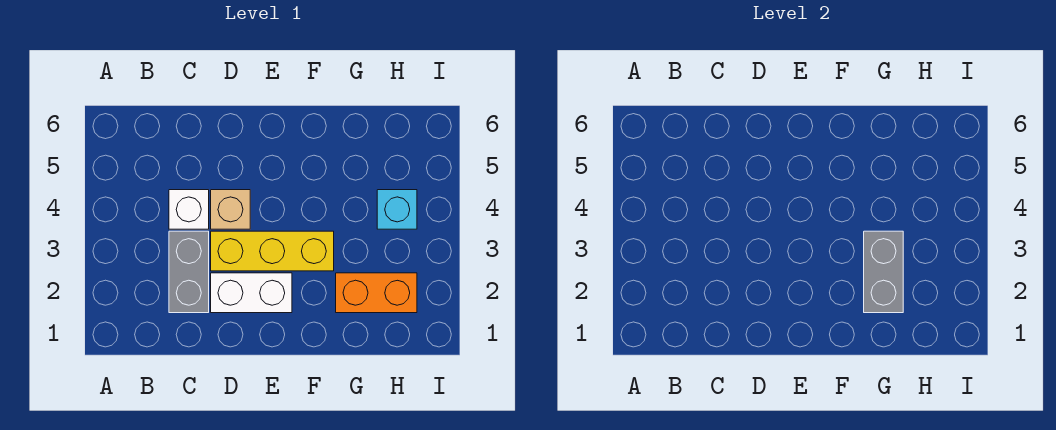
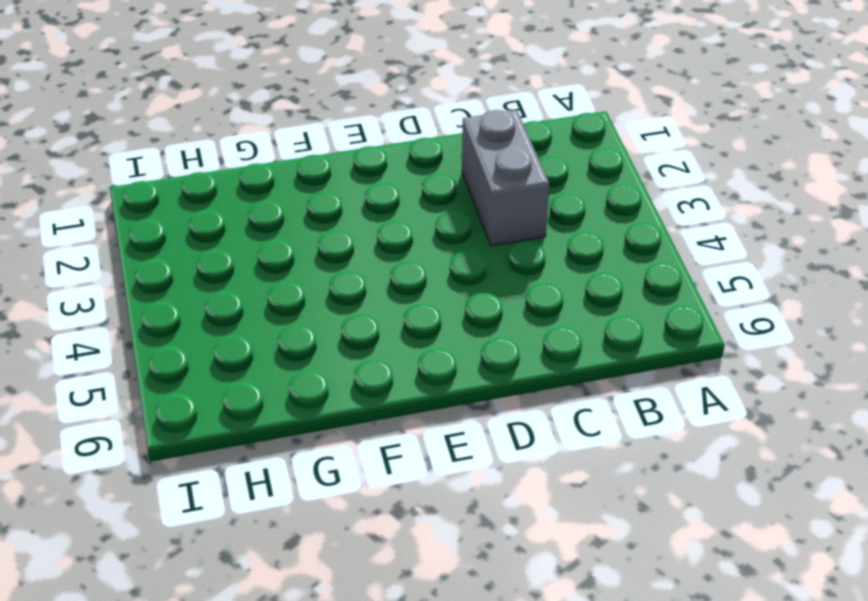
none -> white brick C4 level 1
none -> white brick D2:E2 level 1

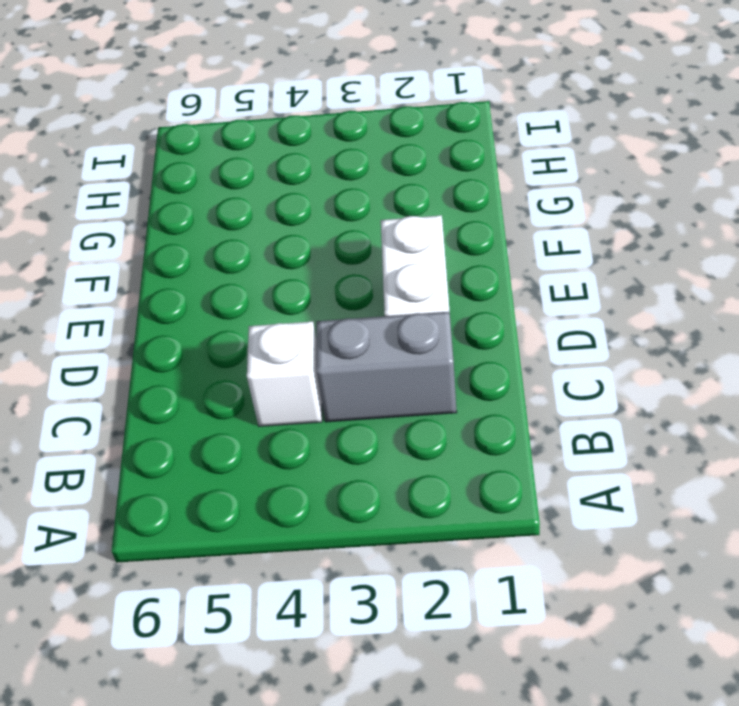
none -> yellow brick D3:F3 level 1
none -> tan brick D4 level 1

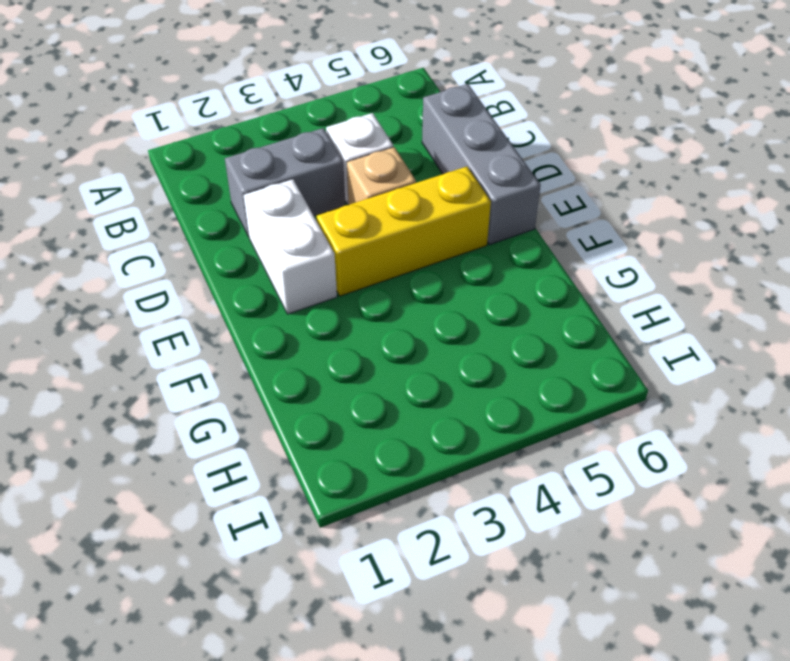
grey brick C6:E6 level 1 -> none
yellow brick E3:E5 level 1 -> yellow brick D3:F3 level 1
none -> orange brick G2:H2 level 1
none -> cyan brick H4 level 1

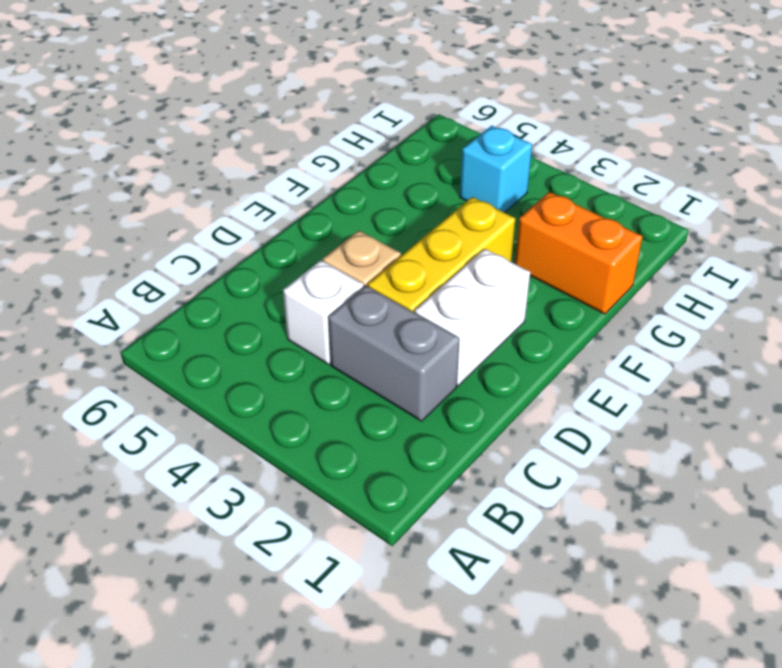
orange brick G1:G2 level 1 -> orange brick G2:H2 level 1
none -> grey brick G2:G3 level 2

